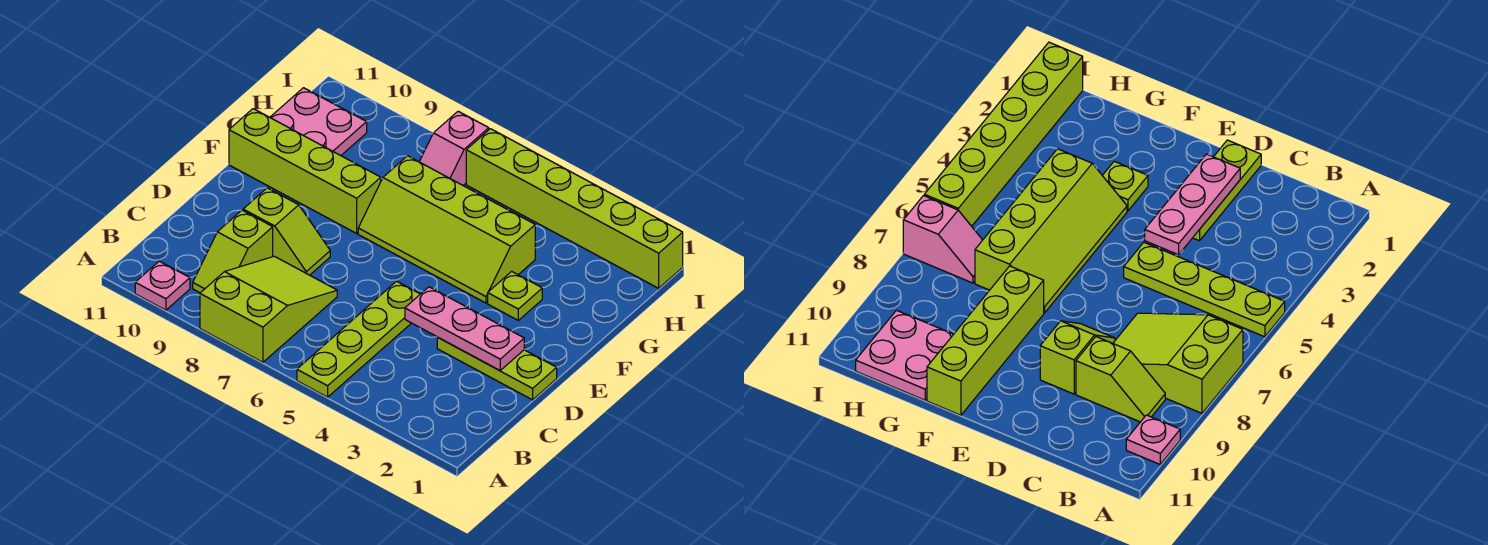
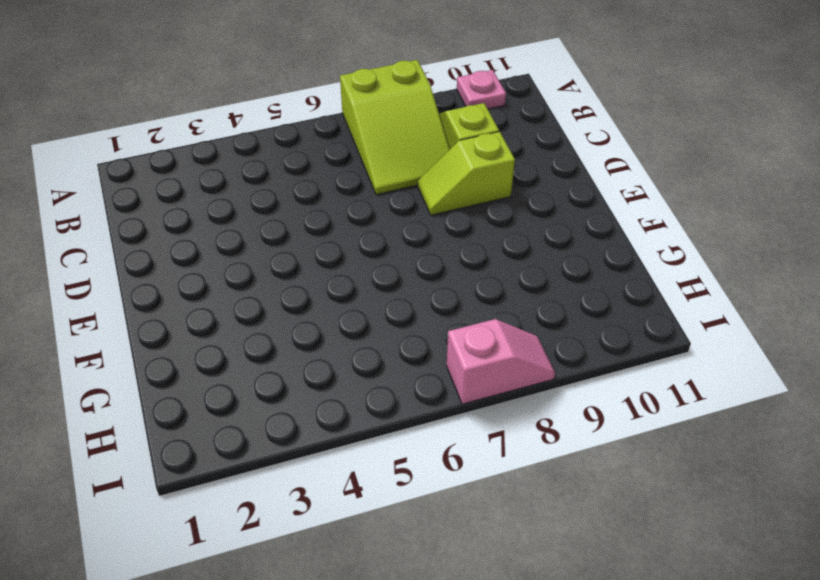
pink slope I7:I8 level 1 top 7 -> pink slope H7:I7 level 1 top I
none -> lime plate A5:D5 level 1
none -> lime plate D1:D3 level 1
none -> lime plate F3 level 1

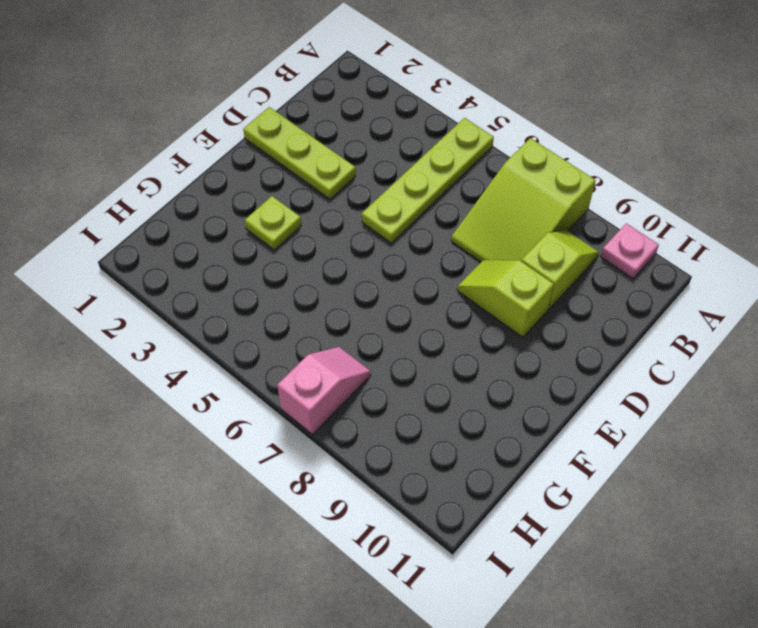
none -> lime slope F4:G7 level 1 top G
none -> lime brick F8:F11 level 1
none -> pink plate G10:H11 level 1

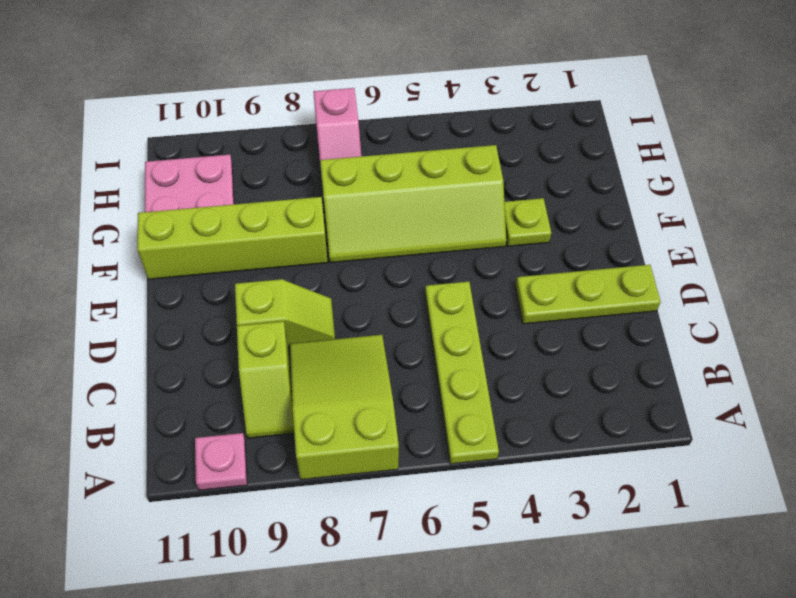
none -> lime brick I1:I6 level 1
none -> pink plate D2:D4 level 2

